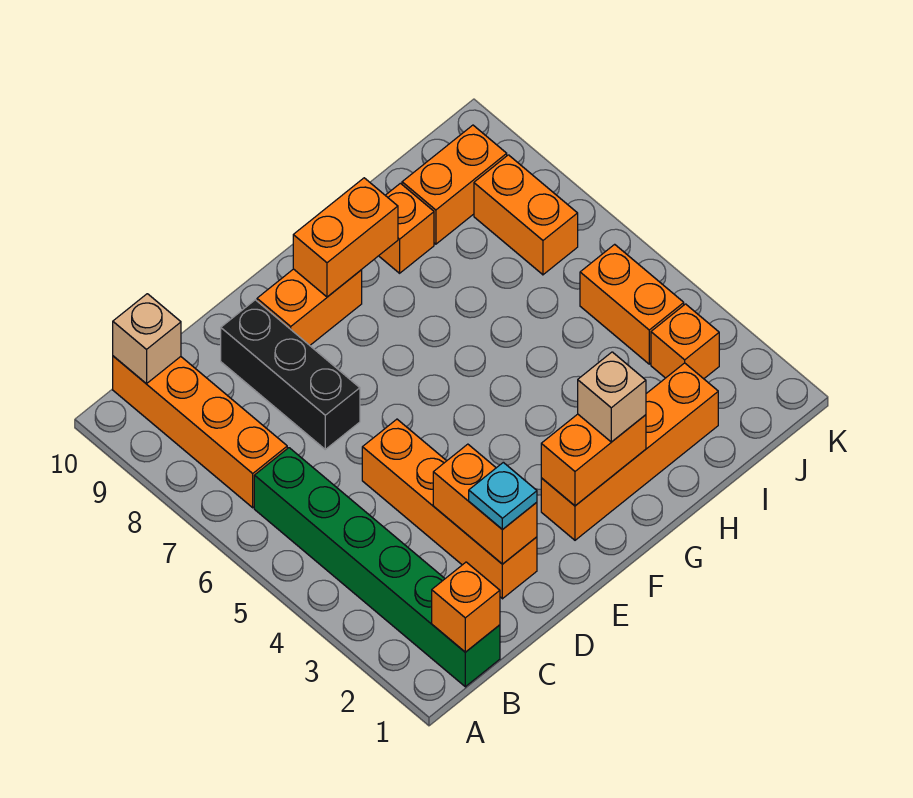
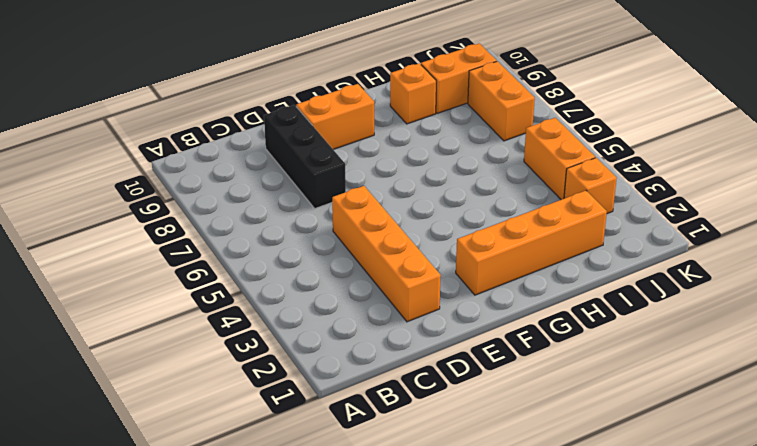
none -> green brick B1:B6 level 1
none -> orange brick B7:B10 level 1
none -> orange brick B1 level 2

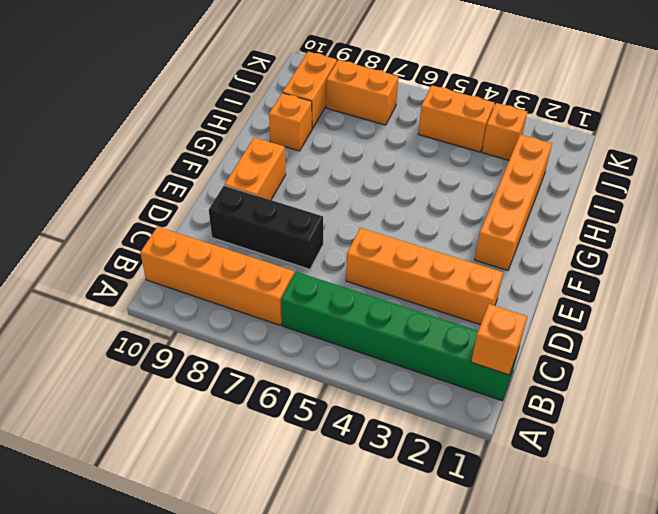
none -> tan brick B10 level 2
none -> orange brick D2:D3 level 2
none -> orange brick F2:G2 level 2

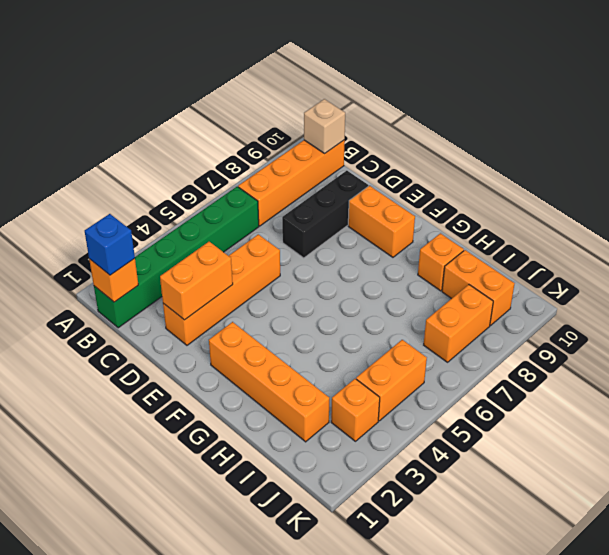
blue brick B1 level 3 -> none
none -> orange brick F2:G2 level 2
none -> orange brick F9:G9 level 2
none -> cyan plate D2 level 3

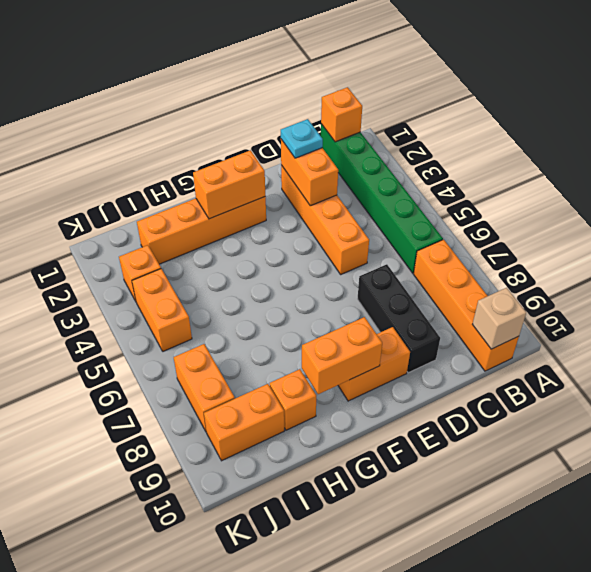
none -> tan brick G2 level 3

